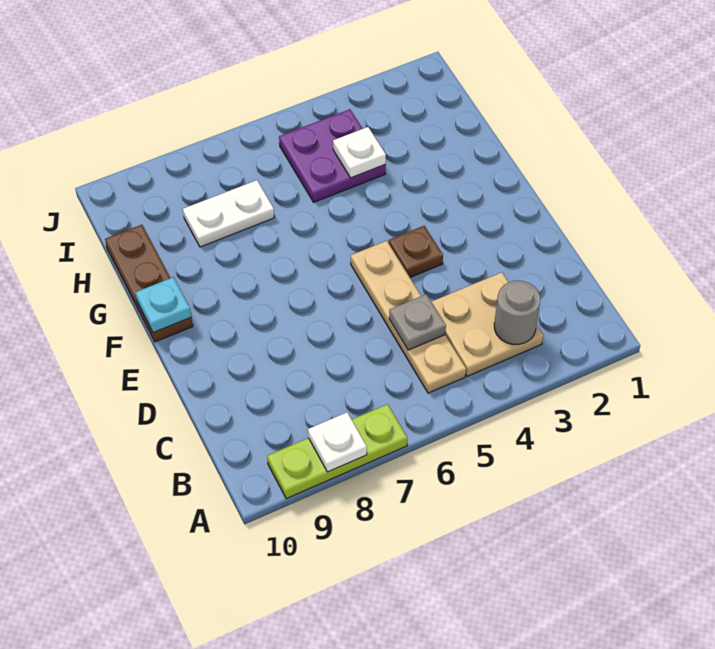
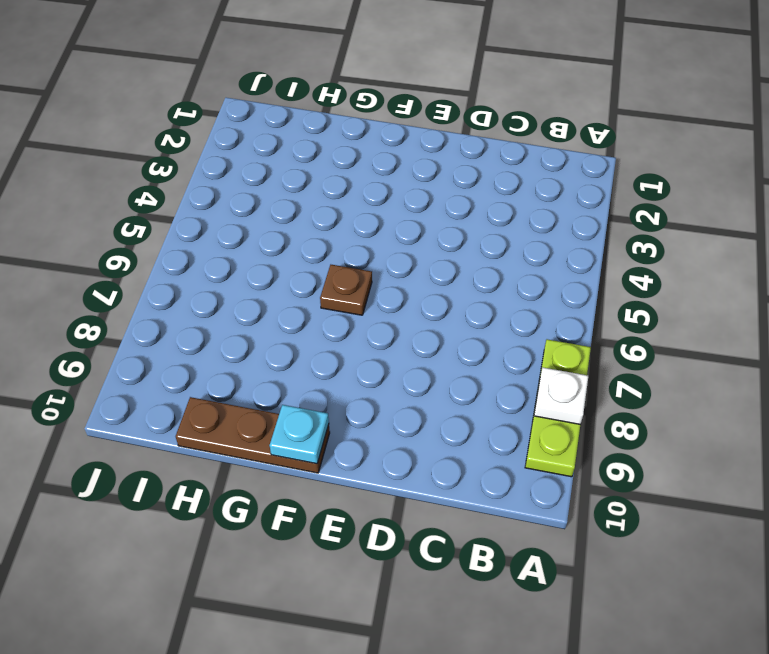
brown plate F6 level 1 -> brown plate E4 level 1
none -> tan plate B3:C4 level 1
none -> tan plate B5:E5 level 1
none -> purple plate H4:I5 level 1

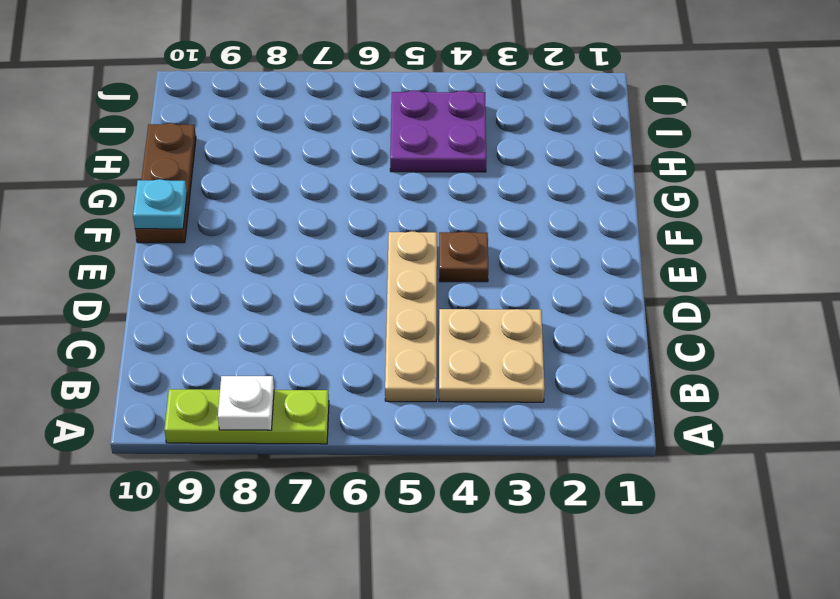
none -> white plate H7:H8 level 1
none -> grey round brick B3 level 2
none -> grey plate C5 level 2

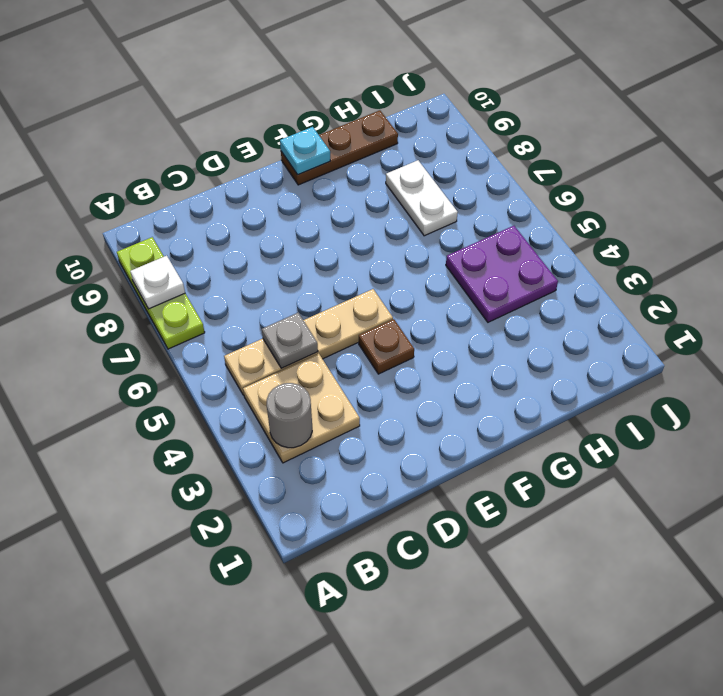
none -> white plate H4 level 2

